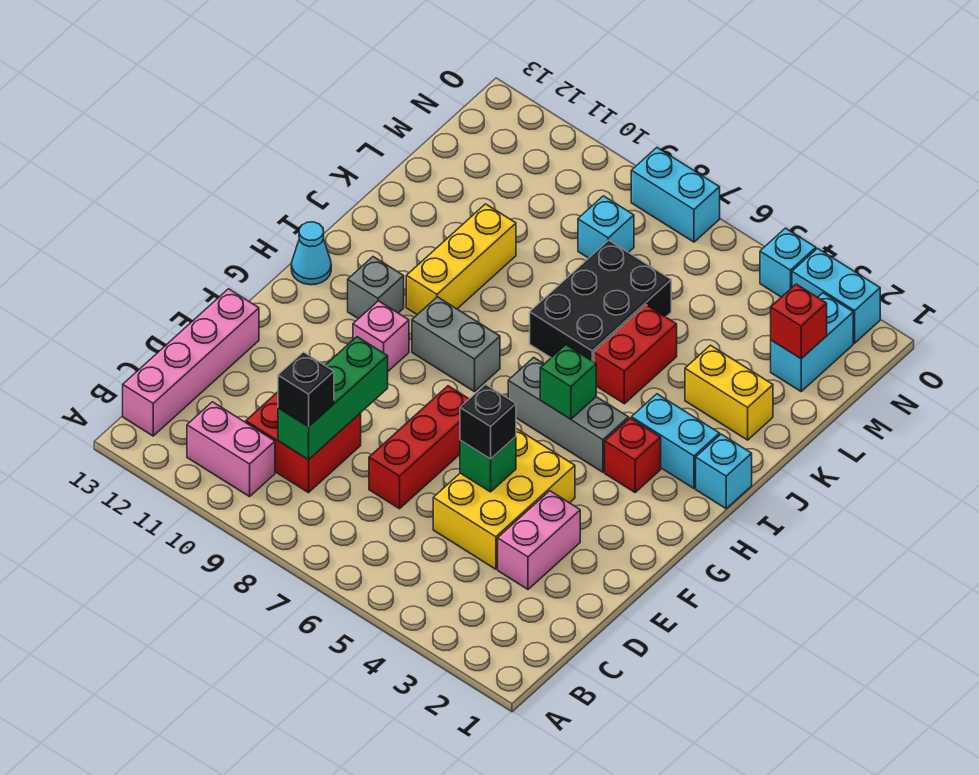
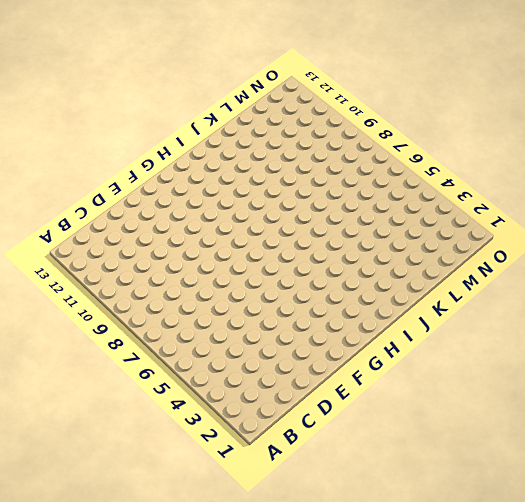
none -> pink brick B10:B11 level 1
none -> pink brick B13:E13 level 1
none -> red brick C9:D10 level 1

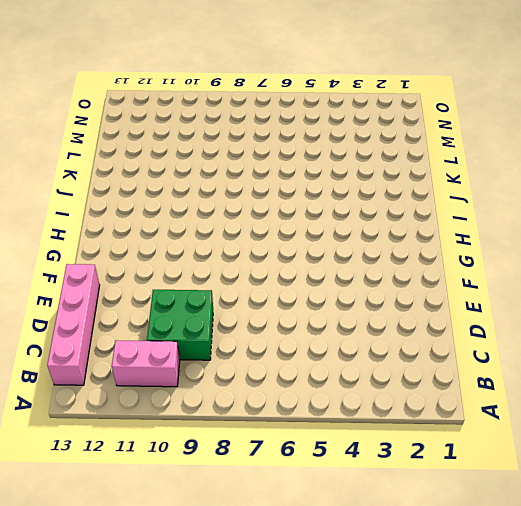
green brick C9:D10 level 1 -> red brick C9:D10 level 1
none -> pink brick D3:E3 level 1
none -> yellow brick D4:F5 level 1
none -> red brick D7:F7 level 1

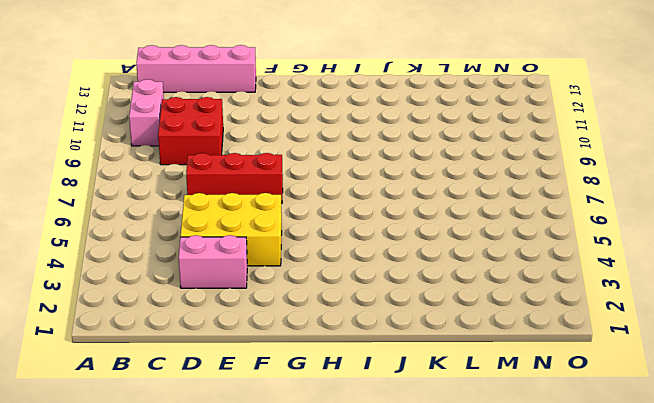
none -> pink brick G10 level 1
none -> red brick H3 level 1
none -> grey brick H4:H6 level 1

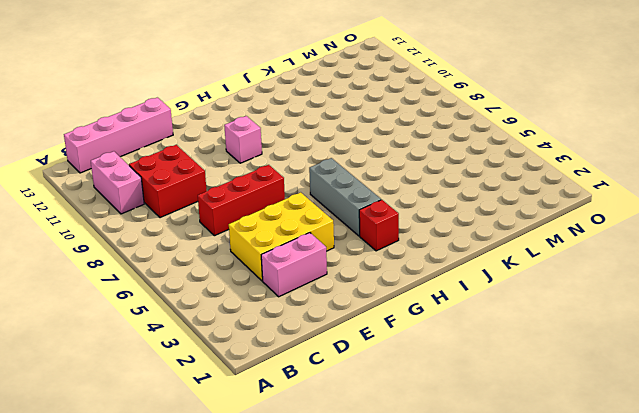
none -> grey brick H8:H9 level 1
none -> grey brick H11 level 1
none -> cyan cone H13 level 1

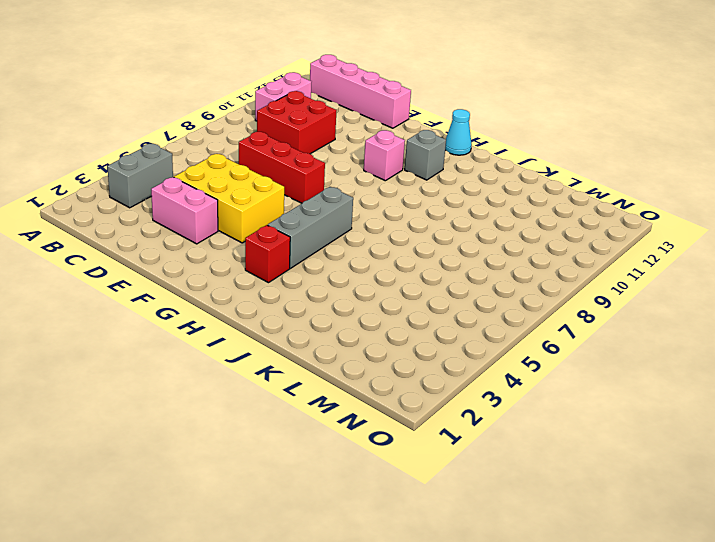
grey brick B3:B4 level 1 -> grey brick H8:H9 level 1
none -> cyan brick I1 level 1
none -> cyan brick I2:I3 level 1
none -> yellow brick I10:K10 level 1

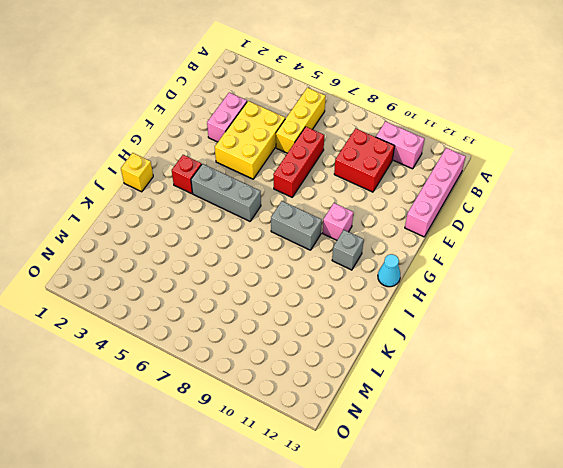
yellow brick B6:D6 level 1 -> yellow brick I10:K10 level 1
yellow brick I1 level 1 -> cyan brick I1 level 1
none -> cyan brick I2:I3 level 1
none -> red brick J5:K5 level 1
none -> black brick J6:L7 level 1

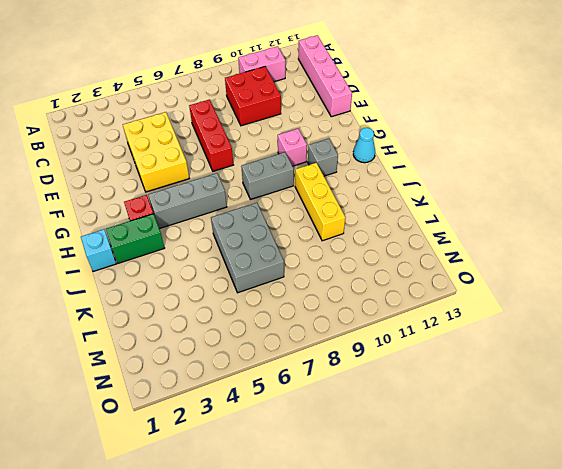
green brick I2:I3 level 1 -> cyan brick I2:I3 level 1
grey brick J6:L7 level 1 -> black brick J6:L7 level 1
none -> pink brick D3:E3 level 1
none -> red brick J5:K5 level 1
none -> yellow brick K2:K3 level 1

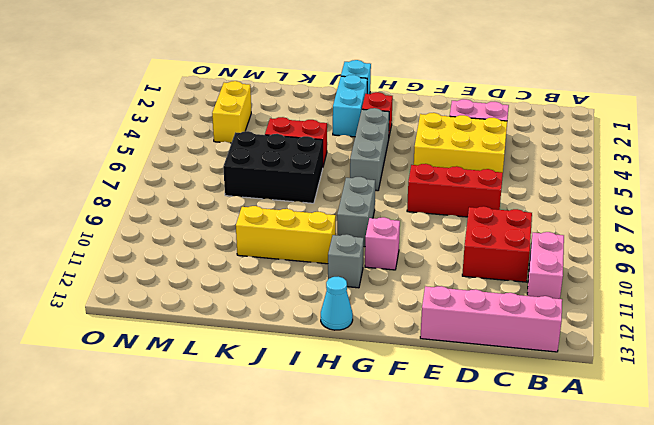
yellow brick M3:M4 level 1 -> yellow brick K2:K3 level 1
none -> cyan brick M2:N2 level 1
none -> cyan brick M8 level 1
none -> cyan brick O2:O3 level 1

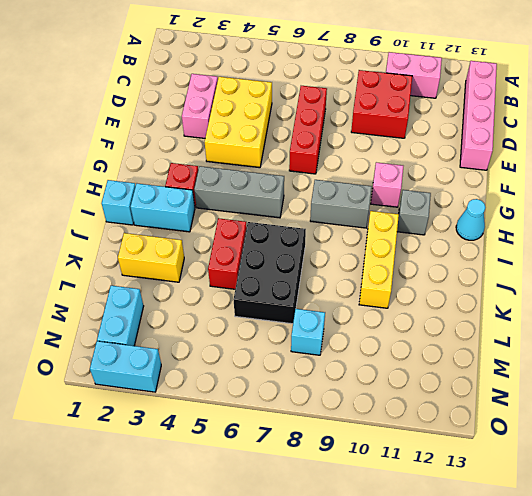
none -> cyan brick O4 level 1
none -> cyan brick O7:O8 level 1
none -> green brick C9:E9 level 2

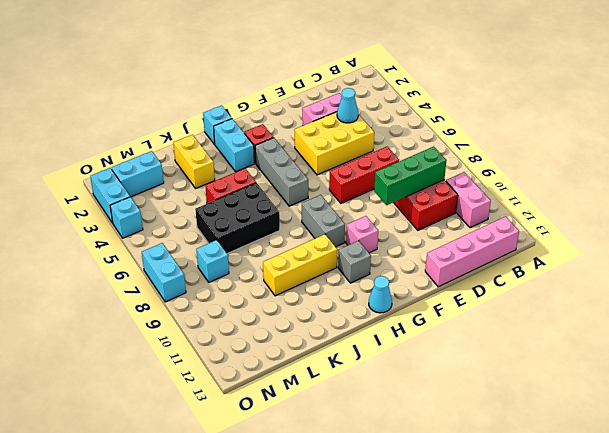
cyan cone D4 level 2 -> none
none -> green brick E5 level 2
none -> green brick H5 level 2
none -> red brick M2 level 2

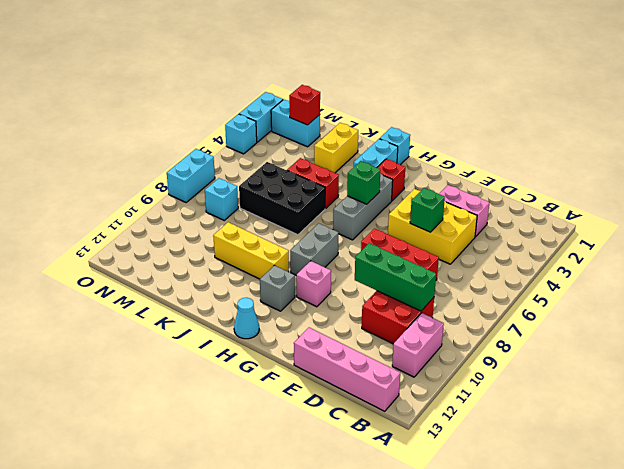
none -> black brick C9 level 3
none -> black brick E5 level 3

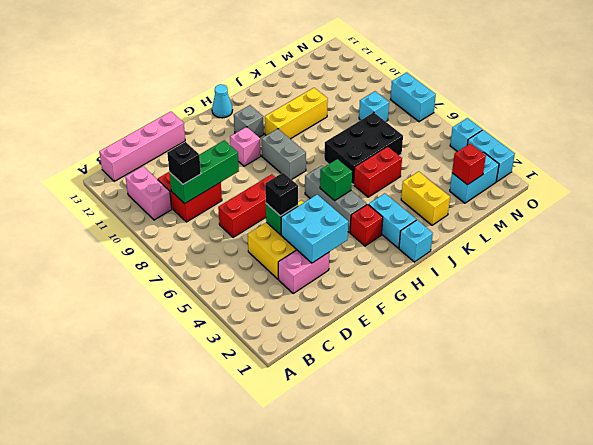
cyan brick E3:F4 level 2 -> none

